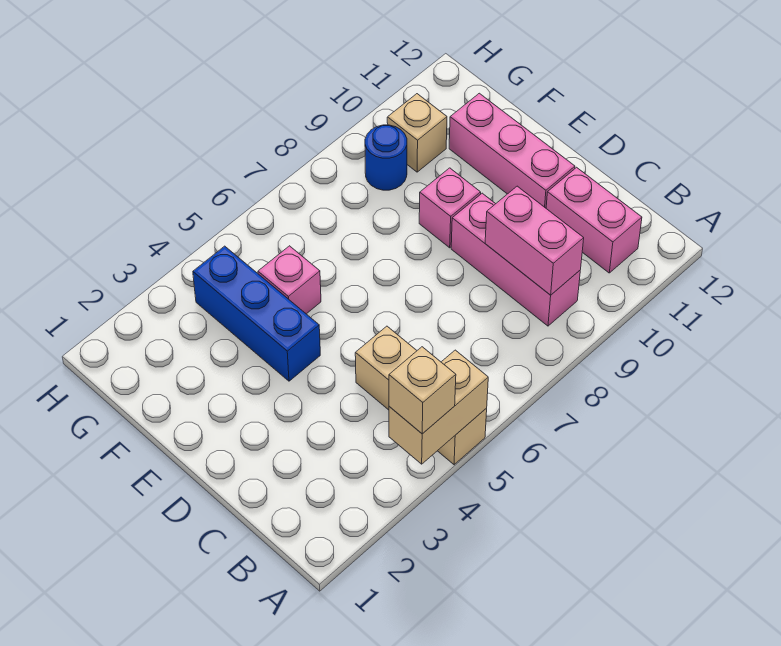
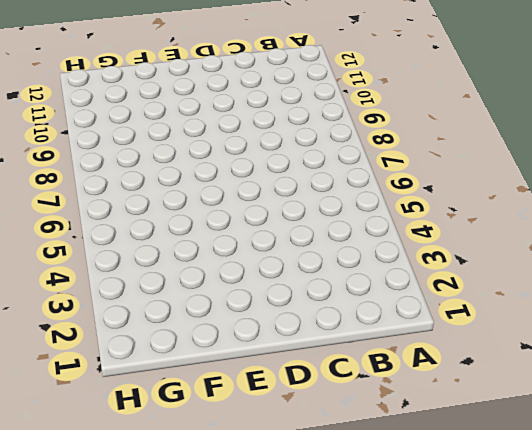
none -> tan brick A5:C5 level 1
none -> pink brick B9:D9 level 1
none -> pink brick B11:C11 level 1

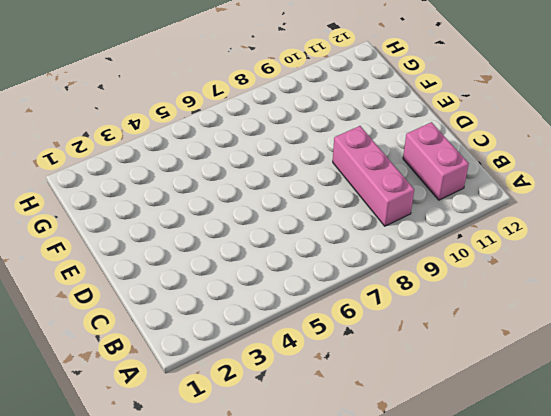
none -> tan brick A5:C5 level 1
none -> pink brick D11:F11 level 1
none -> blue brick E4:G4 level 1

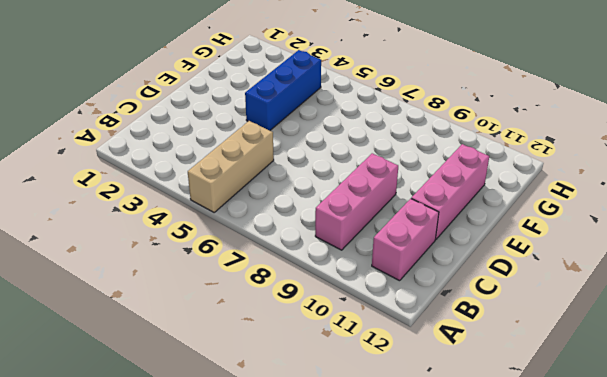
none -> pink brick E9 level 1
none -> pink brick F5 level 1
none -> blue round brick G9 level 1

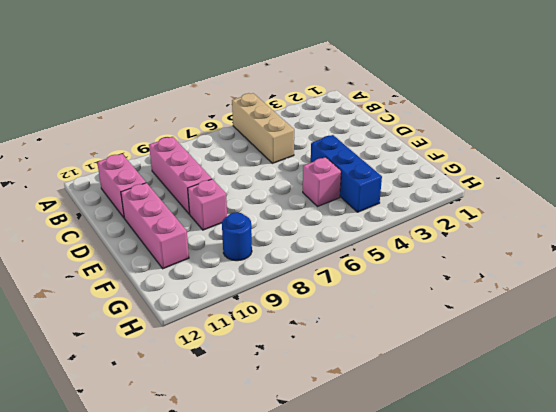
none -> tan brick G10 level 1
none -> tan brick A4:A5 level 2
none -> pink brick B9:C9 level 2

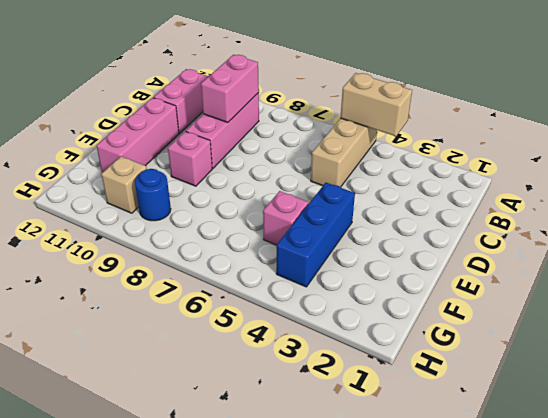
none -> tan brick A4 level 3

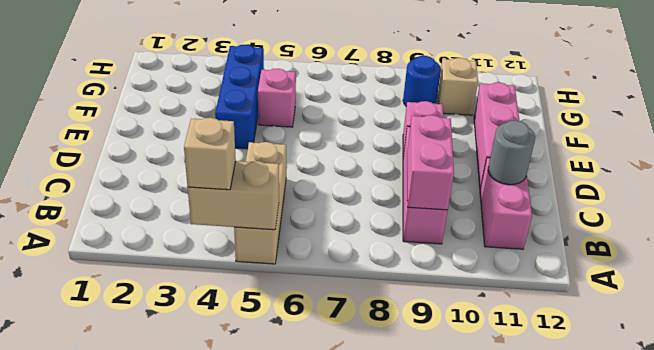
grey round brick C11 level 2 -> none

